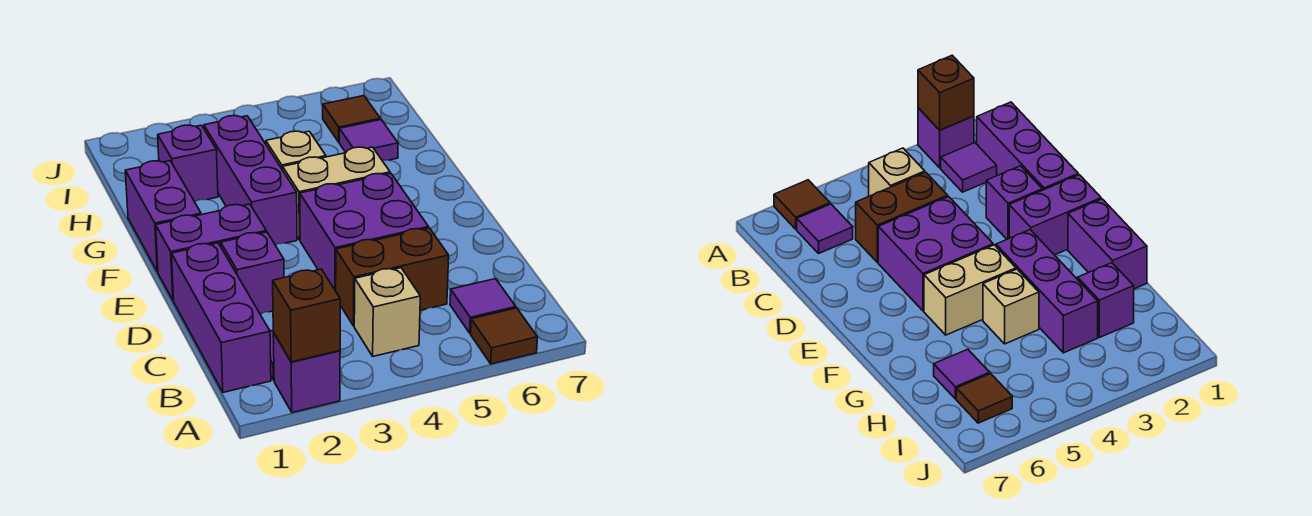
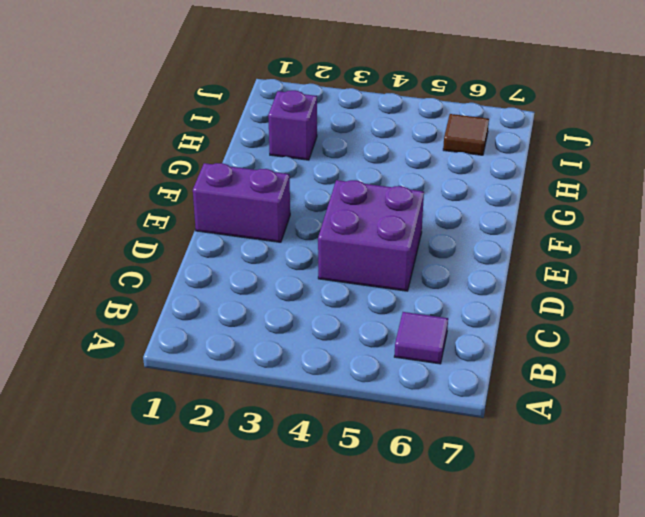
none -> purple brick A2 level 1
none -> brown tile A6 level 1
none -> purple brick B1:D1 level 1

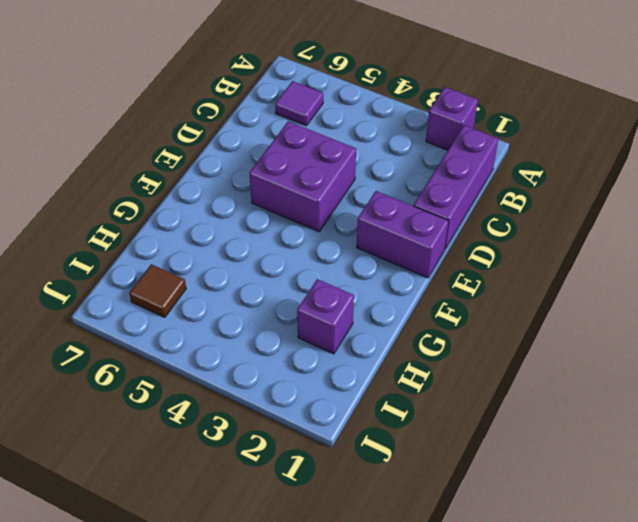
none -> brown tile A6 level 1
none -> purple tile B2 level 1
none -> tan brick B4 level 1

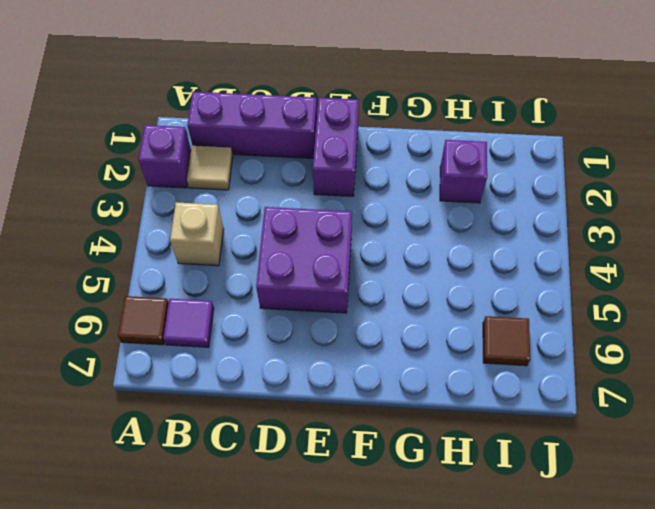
tan tile B2 level 1 -> purple tile B2 level 1
none -> brown brick C4:C5 level 1
none -> purple brick D2 level 1
none -> purple brick F1:G1 level 1

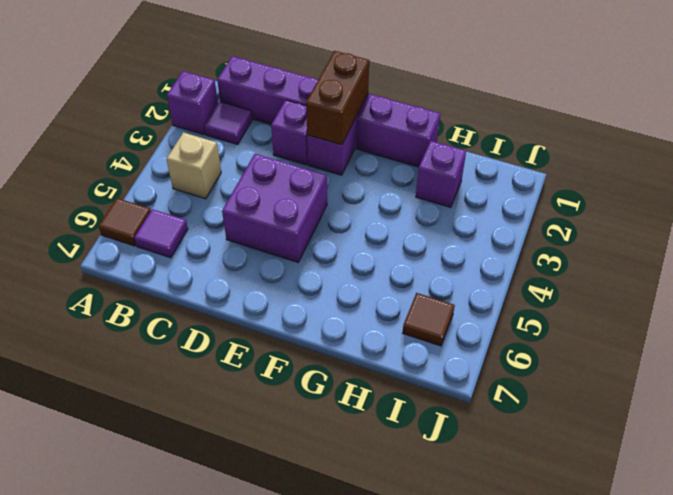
brown brick E1:E2 level 2 -> brown brick C4:C5 level 1
none -> purple brick F3:H3 level 1
none -> tan brick F4:F5 level 1
none -> tan brick G4 level 1

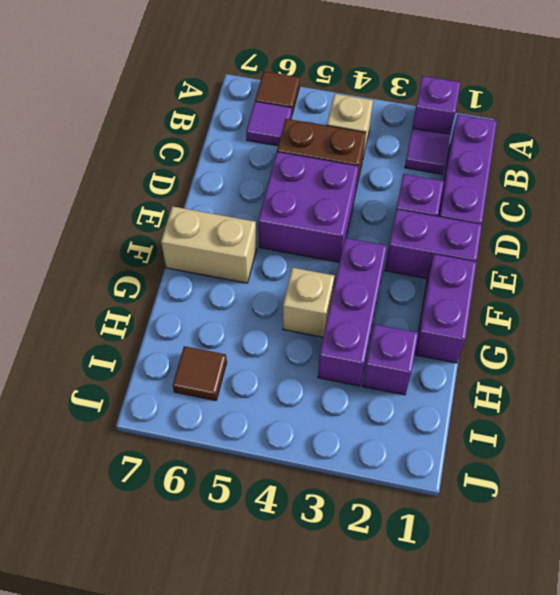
tan brick F6:F7 level 1 -> tan brick F4:F5 level 1
none -> purple tile H6 level 1
none -> brown brick A2 level 2

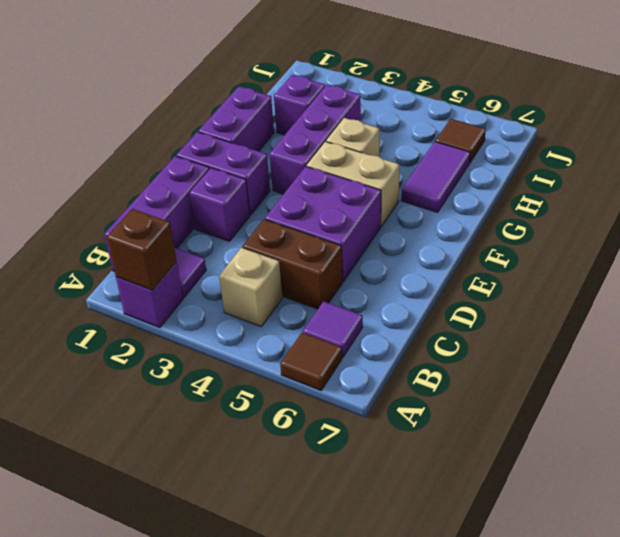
purple tile G6:H6 level 1 -> purple tile H6 level 1

